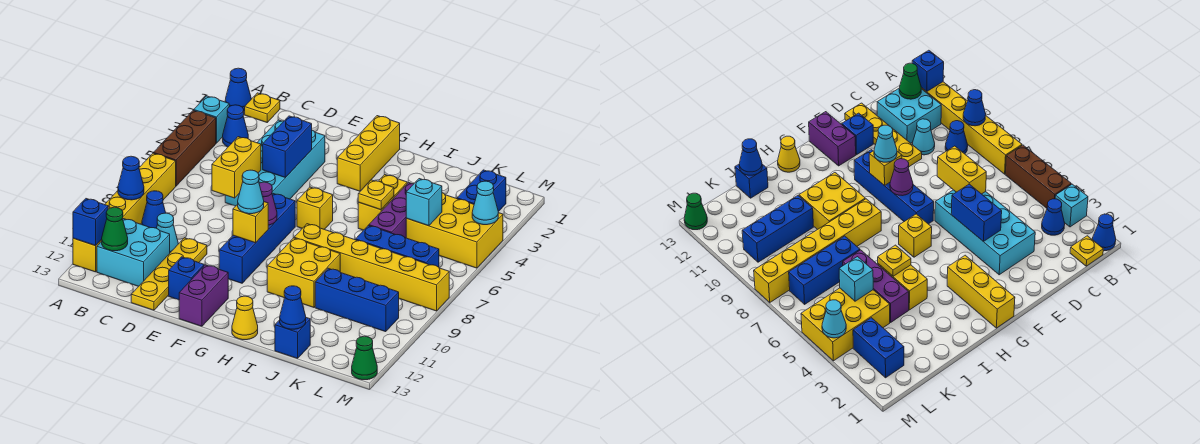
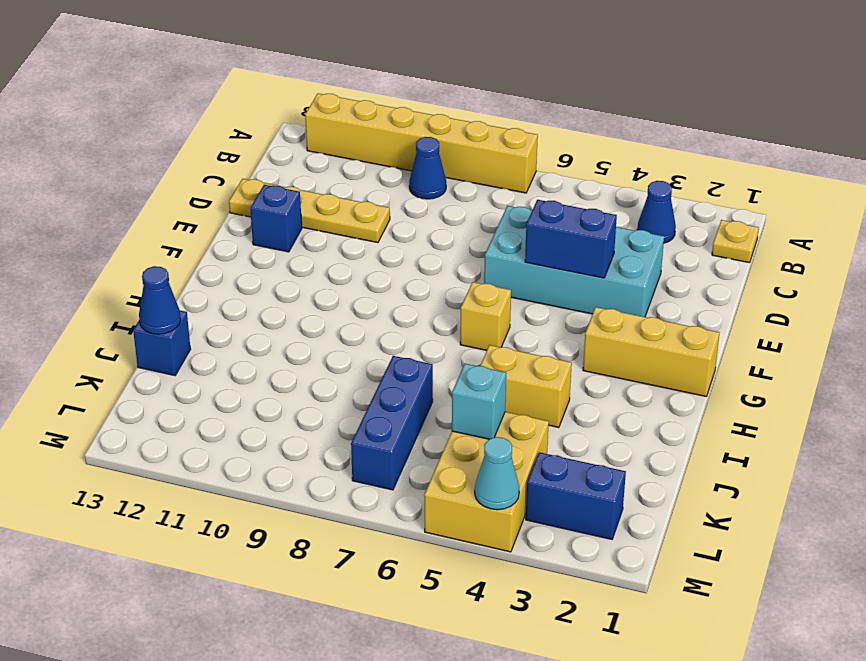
none -> blue cone A1 level 1
none -> cyan brick A3 level 1
none -> brown brick A4:A6 level 1
none -> cyan brick B11:C12 level 1

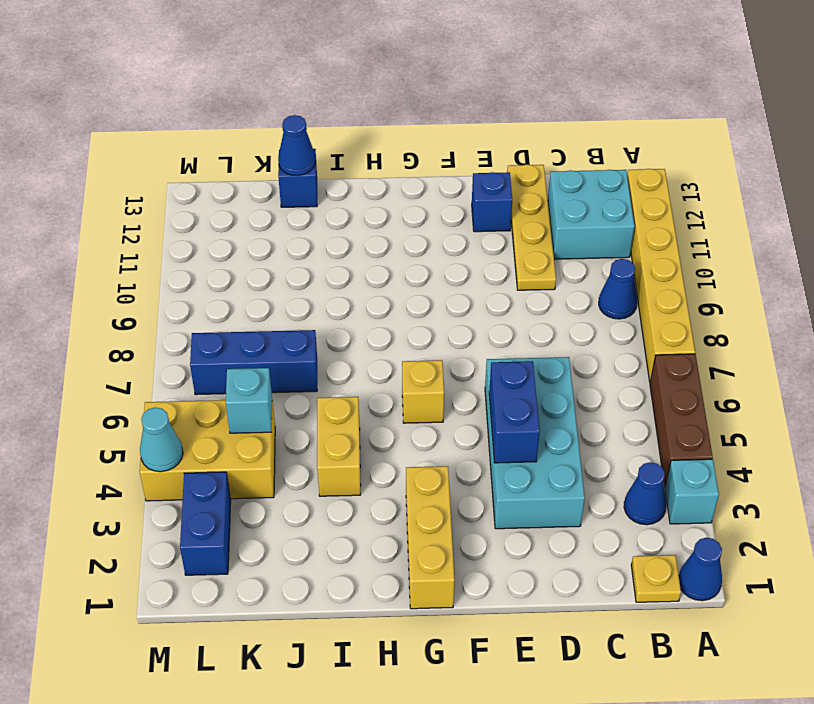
none -> cyan cone C10 level 1
none -> blue brick F7:F10 level 1
none -> purple brick F12:F13 level 1
none -> yellow brick H8:M8 level 1

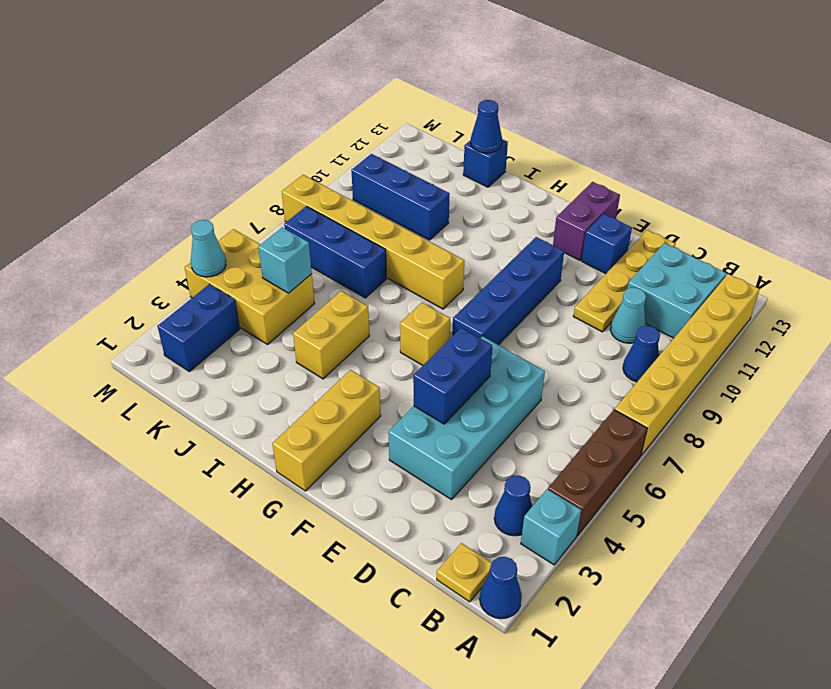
none -> yellow brick H9:I10 level 1
none -> yellow cone H13 level 1
none -> purple brick J4:J6 level 1
none -> green cone M13 level 1

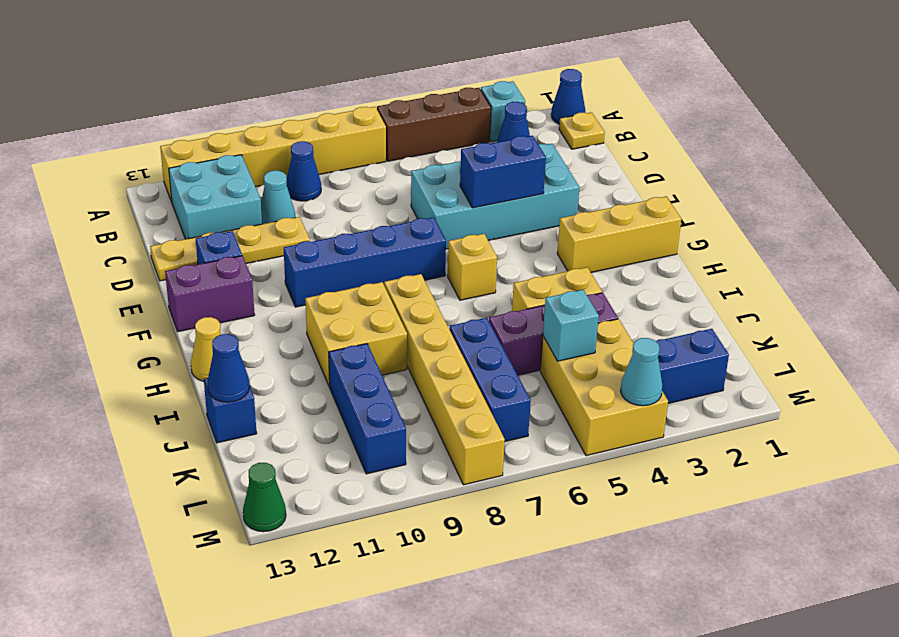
none -> blue cone A9 level 2
none -> blue brick A12 level 2
none -> green cone B12 level 2
none -> yellow brick D6:D7 level 2

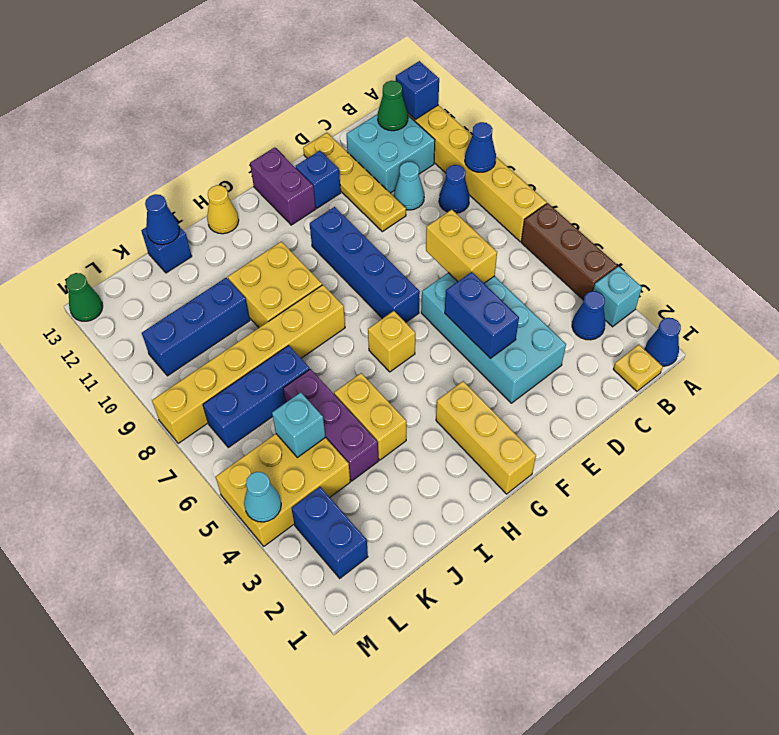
none -> purple cone F8 level 2
none -> yellow brick F9 level 2
none -> yellow plate I5 level 2
none -> cyan cone F9 level 3

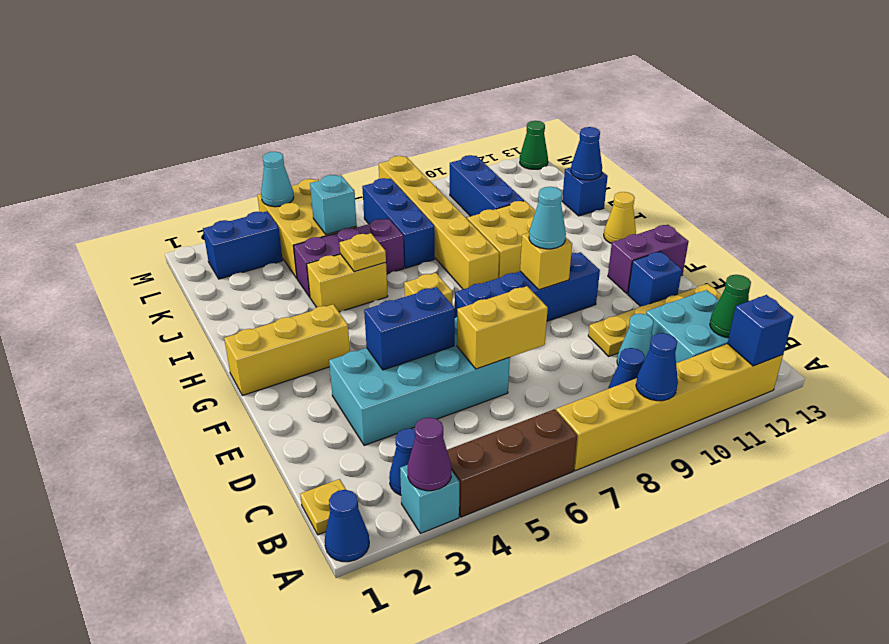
purple cone A3 level 2 -> purple cone F8 level 2

